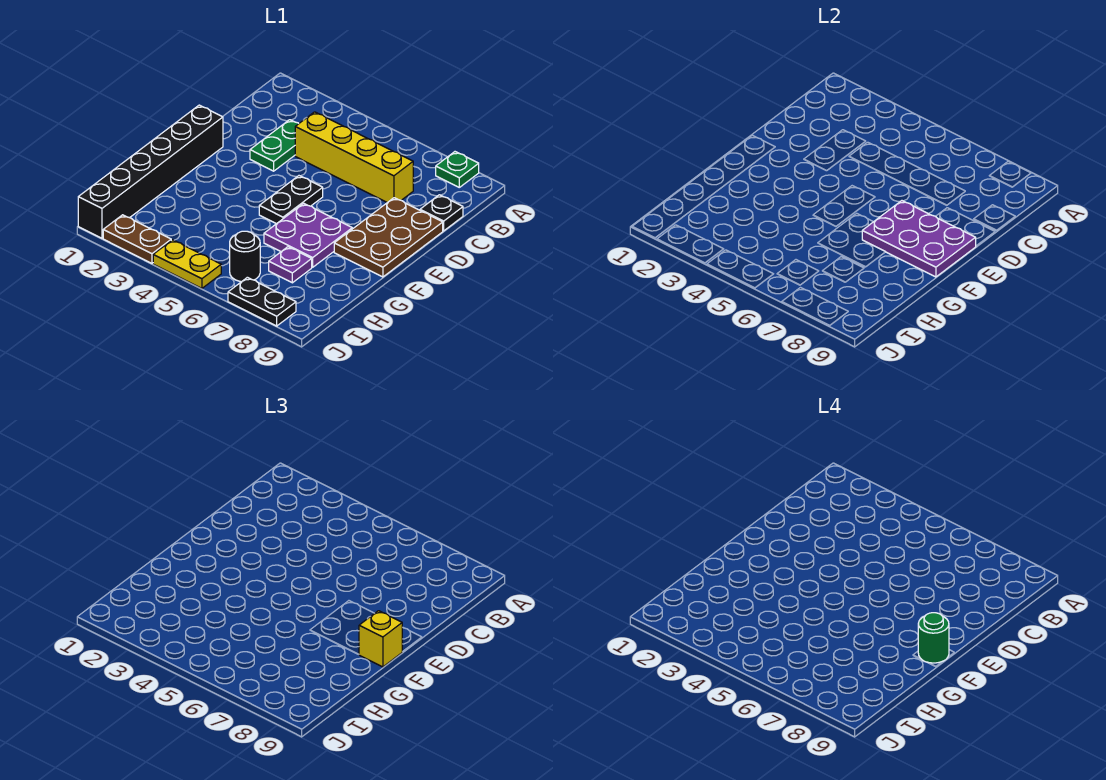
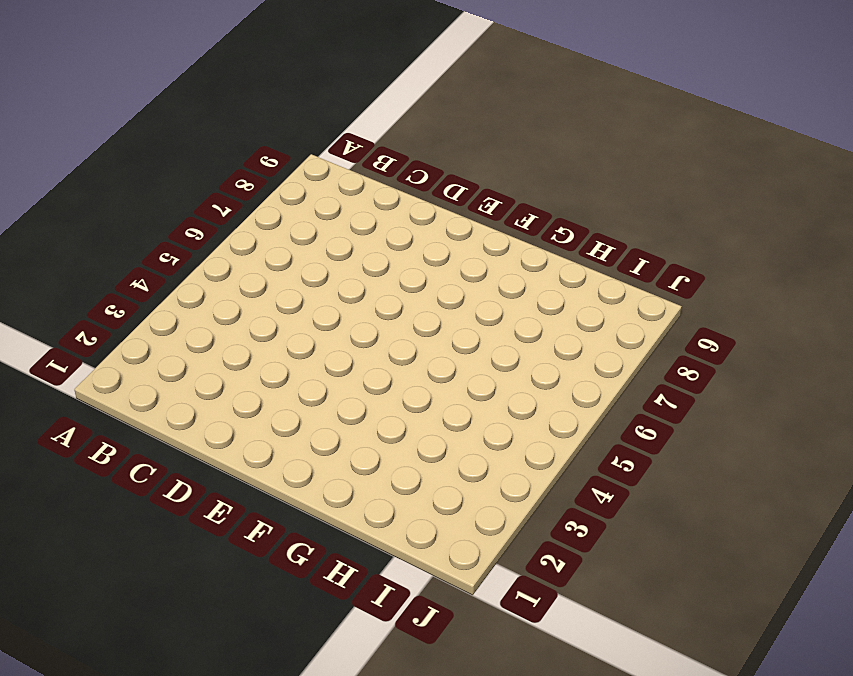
none -> green plate A8 level 1
none -> green plate C3:D3 level 1
none -> yellow brick C4:C7 level 1

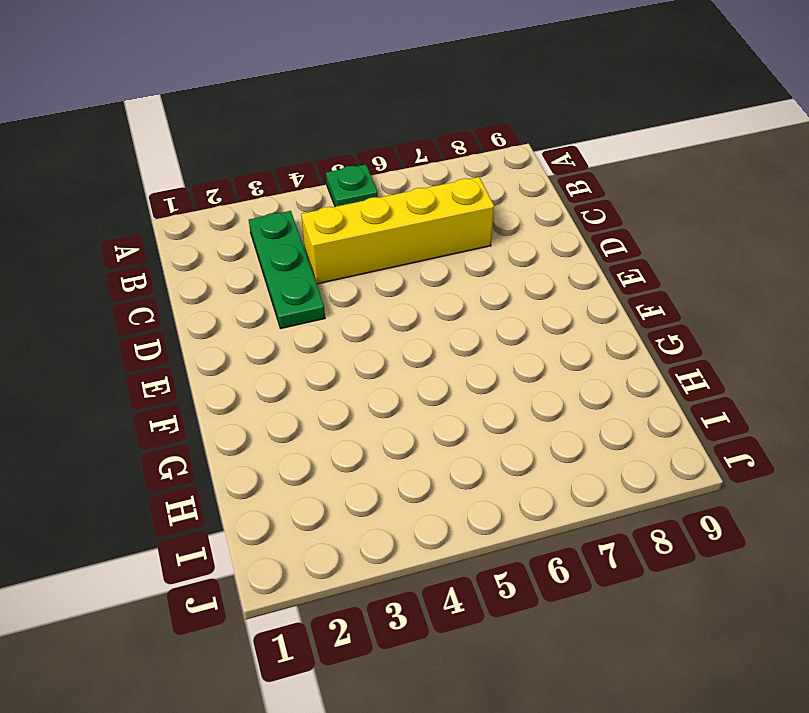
green plate A5 level 1 -> green plate A8 level 1
green plate B3:D3 level 1 -> green plate C3:D3 level 1
none -> black plate C9 level 1
none -> brown plate D8:F9 level 1
none -> black brick E1:J1 level 1

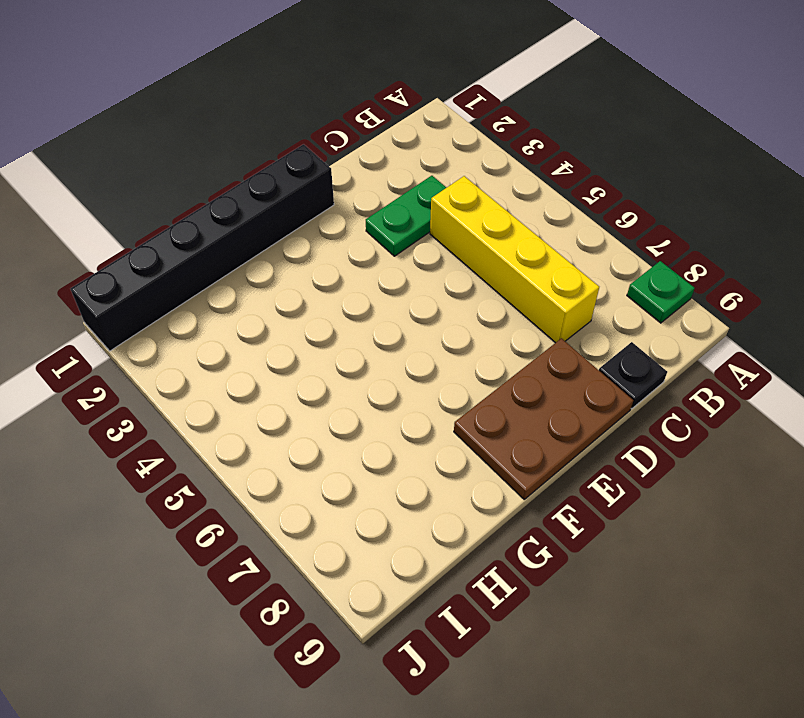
none -> black plate E5:F5 level 1
none -> purple plate F6:G7 level 1
none -> purple plate H7 level 1

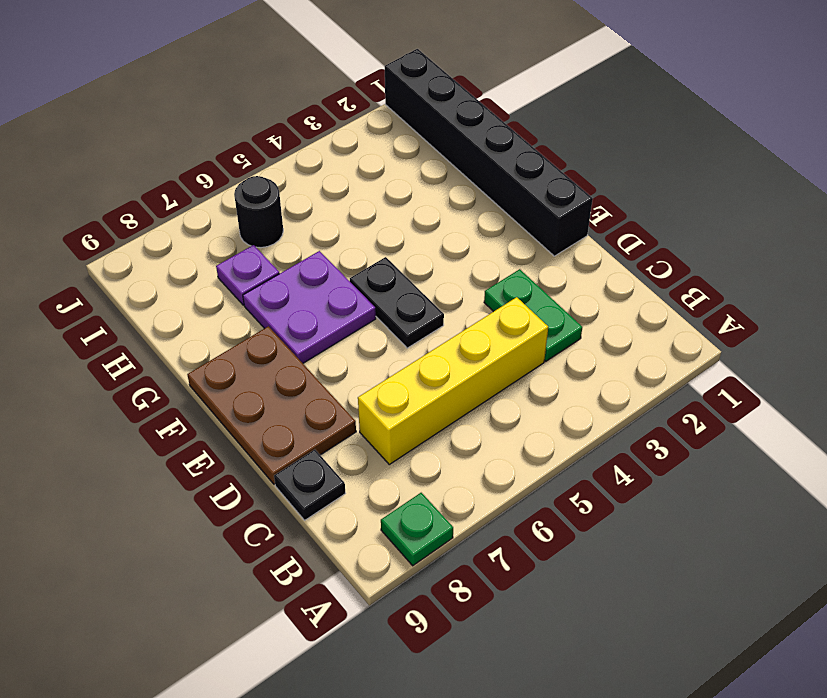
none -> brown plate J2:J3 level 1
none -> yellow plate J4:J5 level 1
none -> black plate J7:J8 level 1

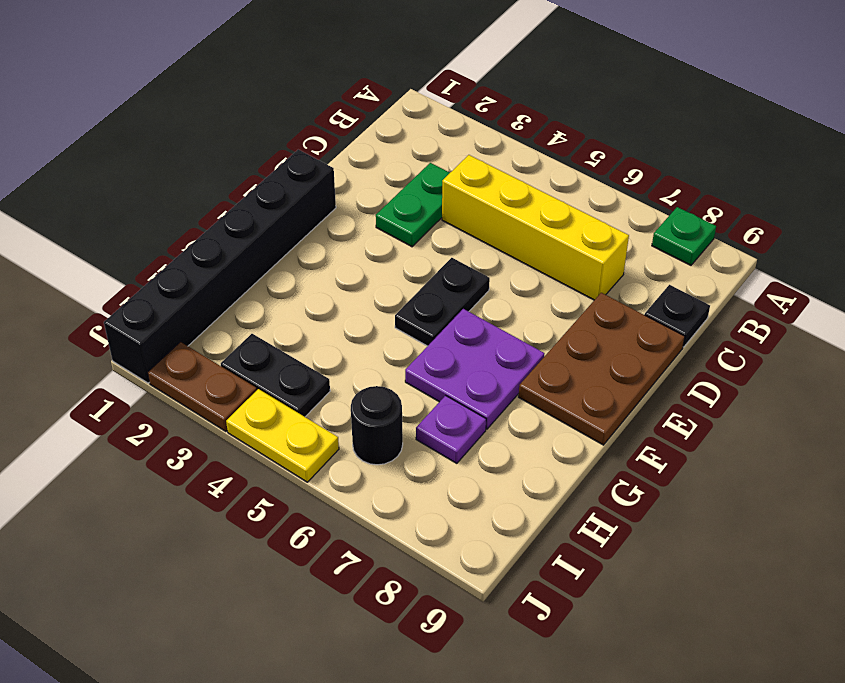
black plate I3:I4 level 1 -> black plate J7:J8 level 1
none -> purple plate E7:F9 level 2
none -> yellow brick F9 level 3
none -> green round brick F9 level 4

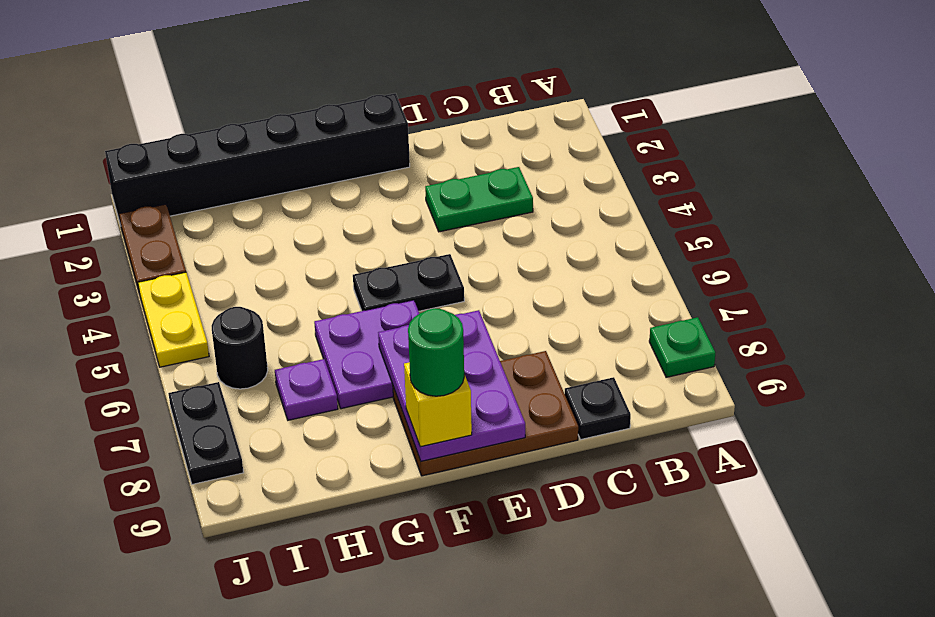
none -> yellow brick C4:C7 level 1

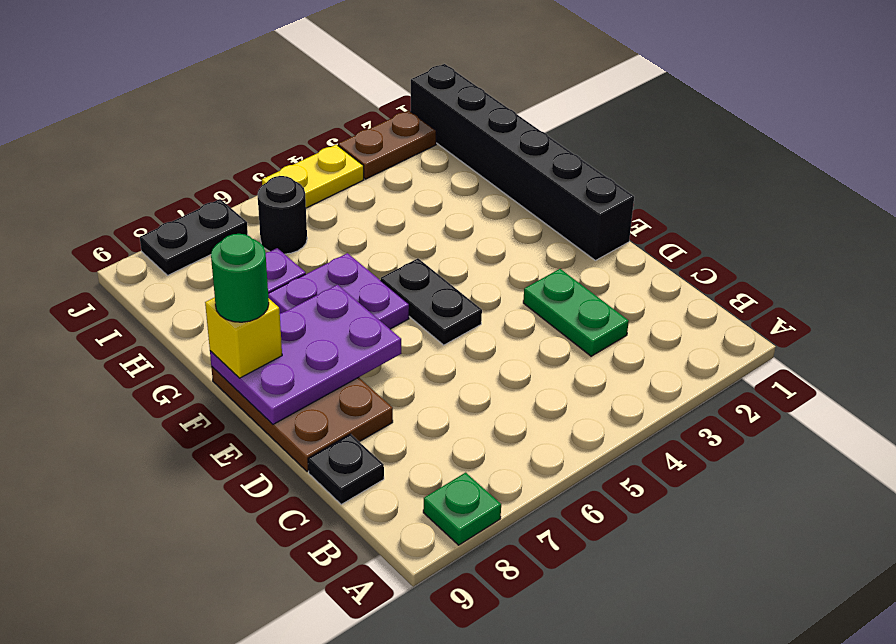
none -> yellow brick C4:C7 level 1

